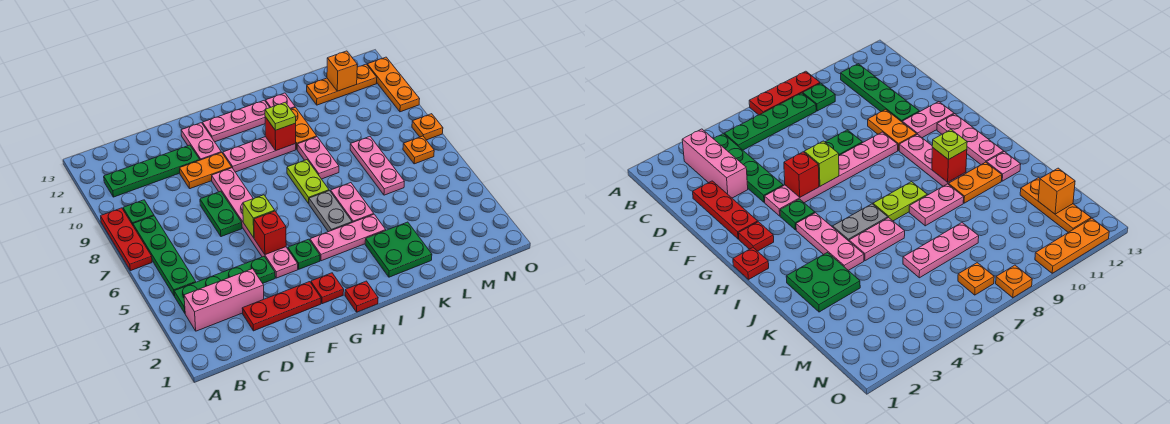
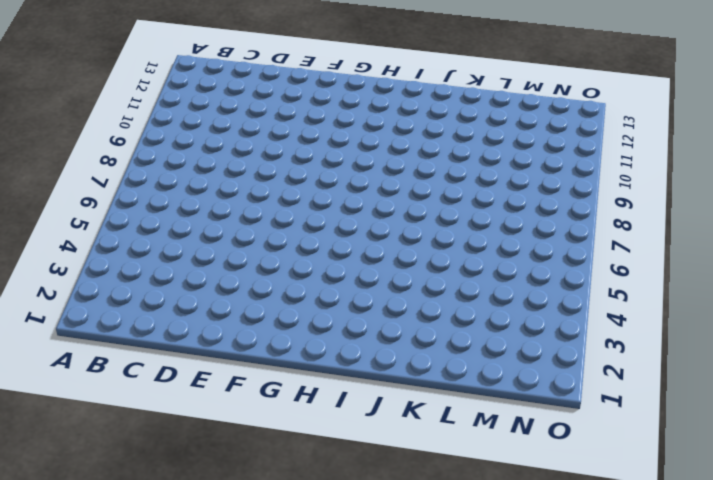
none -> red plate A7:A9 level 1
none -> pink brick B3:D3 level 1
none -> green plate B4:E4 level 1
none -> green plate B5:B8 level 1

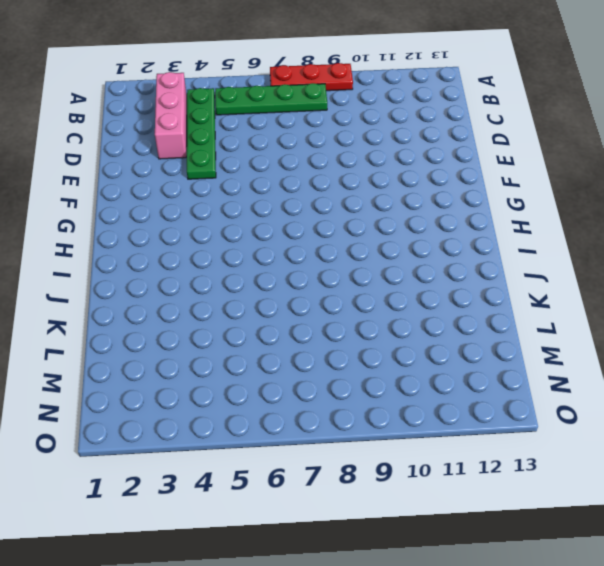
none -> green plate B9 level 1
none -> green plate B11:E11 level 1
none -> red plate D2:F2 level 1
none -> green plate E7:E8 level 1

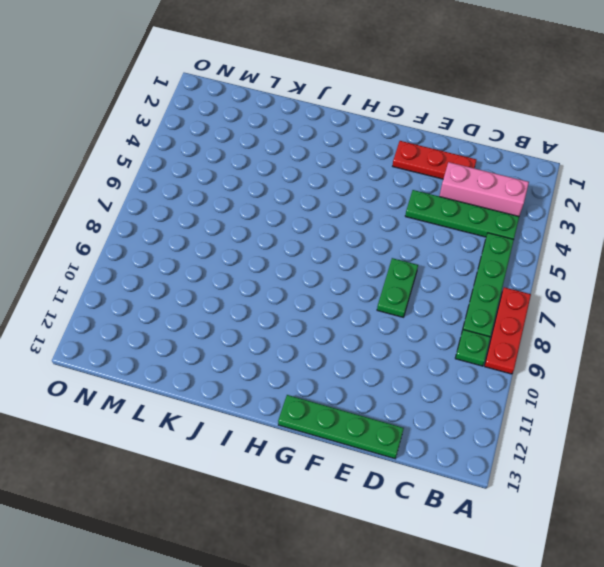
green plate D13:G13 level 1 -> green plate B11:E11 level 1
none -> orange plate E10:F10 level 1
none -> pink plate F4:F9 level 1
none -> pink plate F11:F12 level 1
none -> red plate G2 level 1

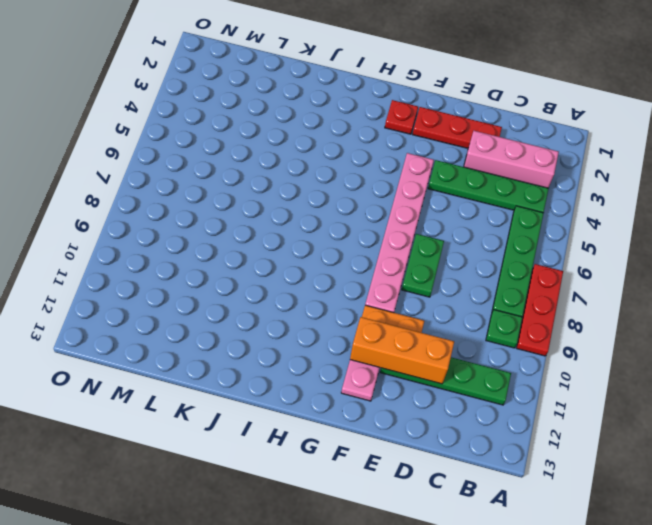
orange brick D11:F11 level 2 -> none
none -> green plate G4 level 1
none -> pink plate G10:I10 level 1
none -> pink plate G12:I12 level 1
none -> red plate H1 level 1

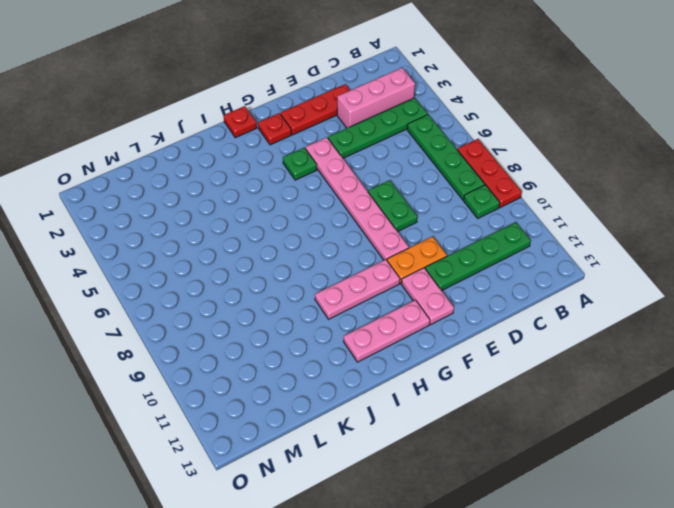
none -> pink plate H4:J4 level 1
none -> grey plate I5:I6 level 1
none -> lime plate I7:I8 level 1
none -> green plate J2:K3 level 1

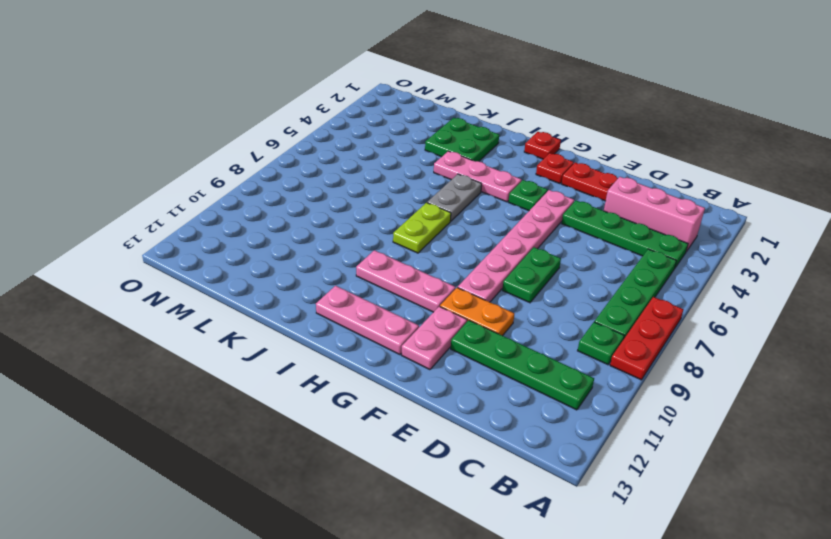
none -> pink plate J5:J6 level 1
none -> pink plate J8:J9 level 1
none -> orange plate J10:J11 level 1
none -> pink plate J12 level 1

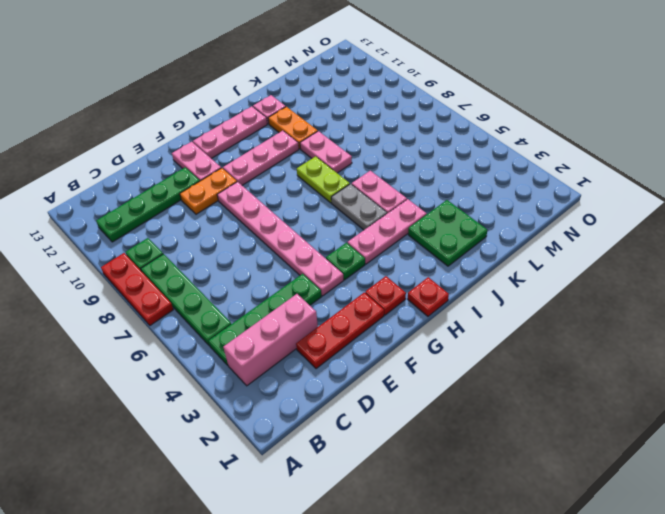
none -> green plate E7:E8 level 1
none -> pink plate L6:L8 level 1
none -> orange plate L12:N12 level 1
none -> orange plate N7 level 1

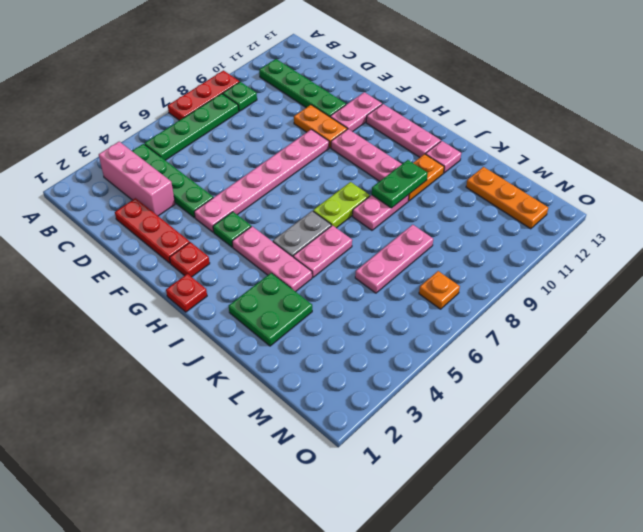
green plate J9:J10 level 2 -> green plate E7:E8 level 1
none -> orange plate O8 level 1
none -> orange plate O10:O12 level 1
none -> red brick F5 level 2
none -> lime brick F6 level 2

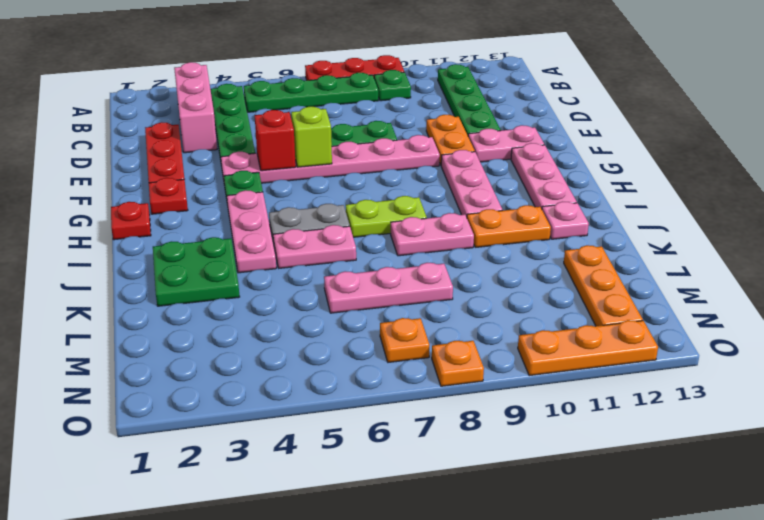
none -> red brick I10 level 2
none -> orange brick M12 level 2
none -> lime plate I10 level 3

